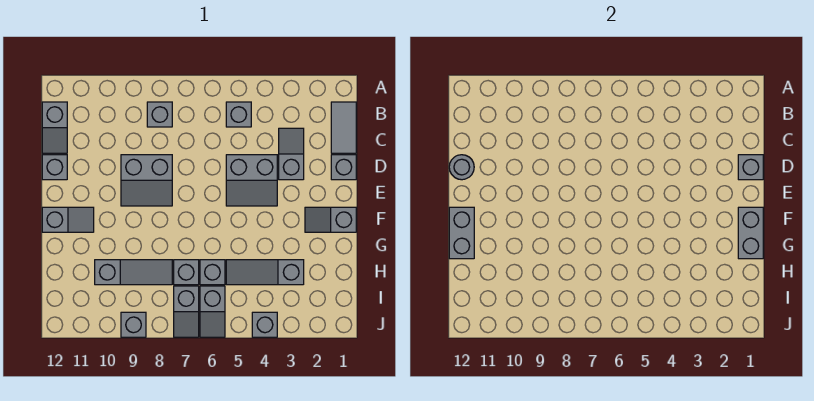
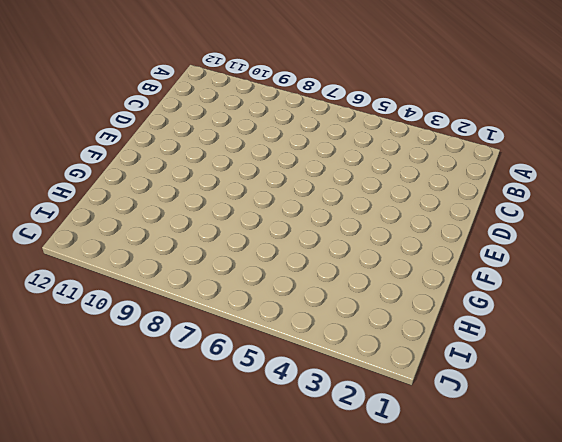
none -> grey tile B1:C1 level 1
none -> grey brick B5 level 1
none -> grey brick B8 level 1

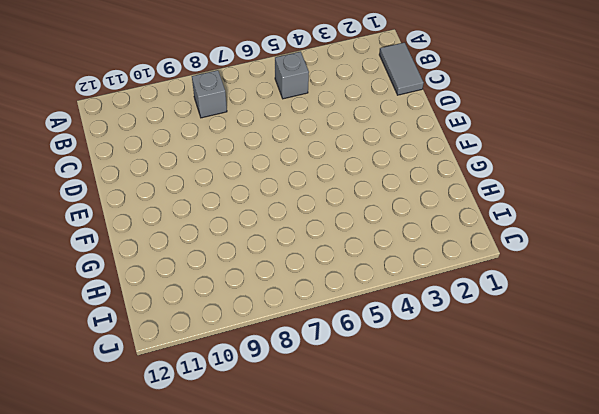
none -> grey slope B12:C12 level 1 top B
none -> grey slope C3:D3 level 1 top D
none -> grey brick D1 level 1

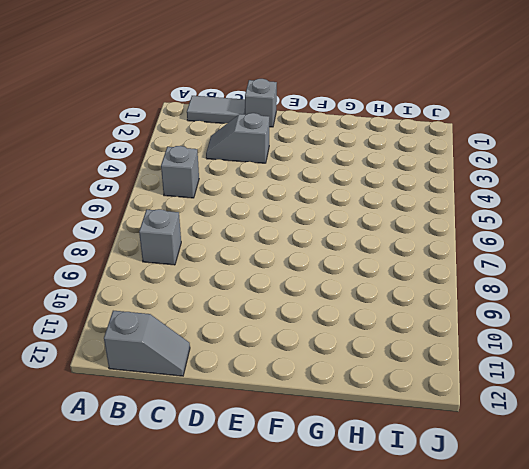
none -> grey slope D4:E5 level 1 top D
none -> grey slope D8:E9 level 1 top D
none -> grey brick D12 level 1

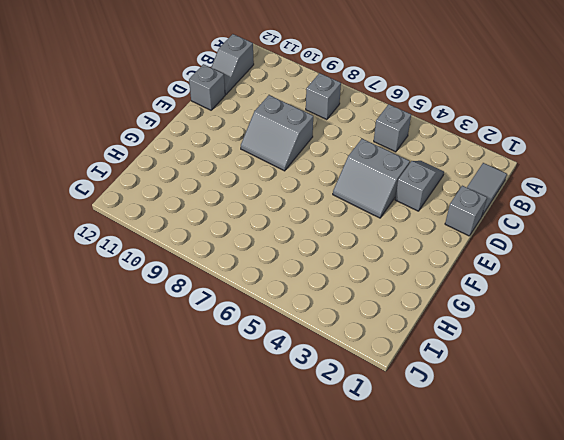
none -> grey slope F1:F2 level 1 top 1
none -> grey slope F11:F12 level 1 top 12
none -> grey slope H3:H5 level 1 top 3

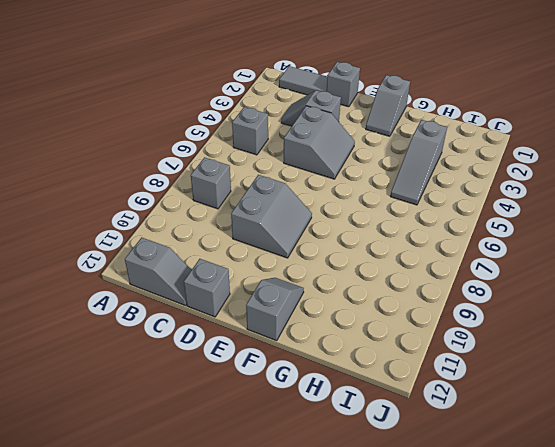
none -> grey brick H6 level 1
none -> grey brick H7 level 1
none -> grey slope H8:H10 level 1 top 10

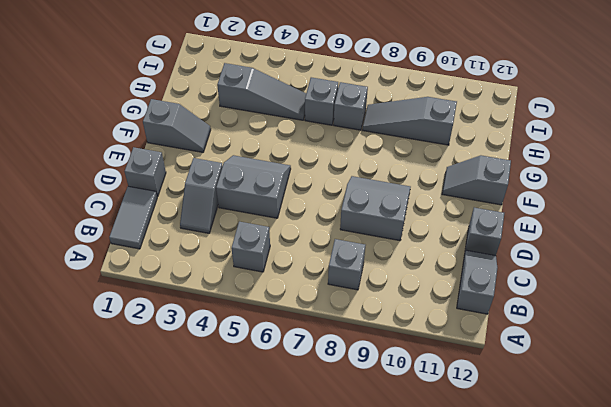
none -> grey slope I6:J6 level 1 top I
none -> grey slope I7:J7 level 1 top I
none -> grey brick J4 level 1

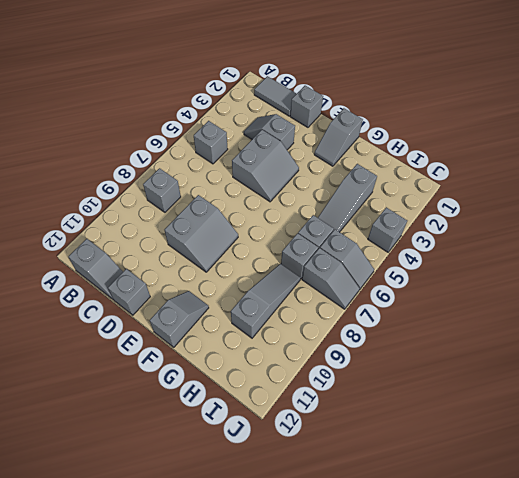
none -> grey brick J9 level 1
none -> grey brick D1 level 2
none -> grey round brick D12 level 2

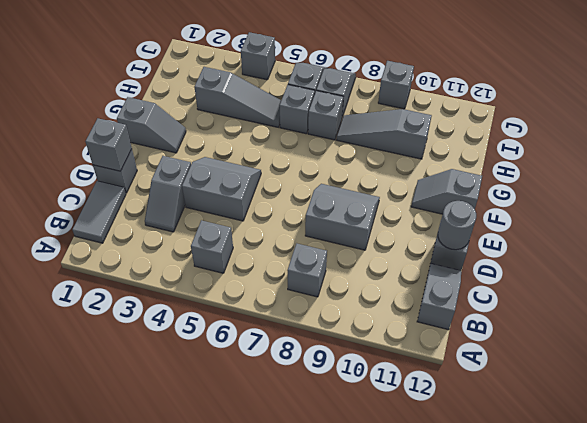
none -> grey brick F1:G1 level 2
none -> grey brick F12:G12 level 2

